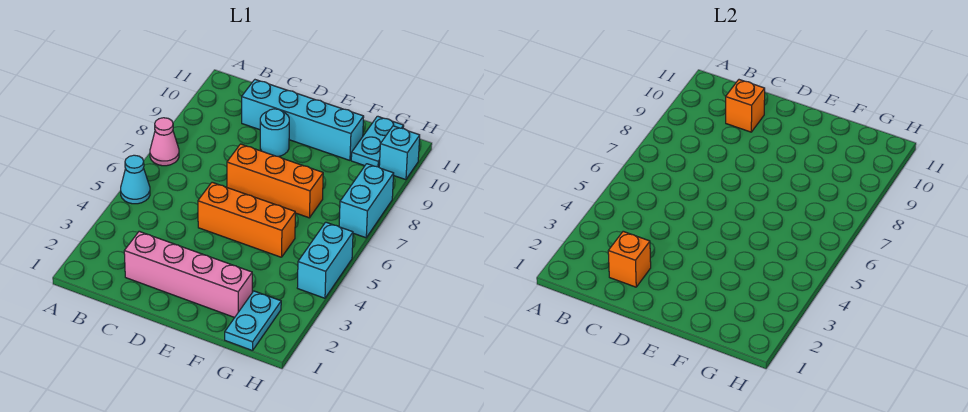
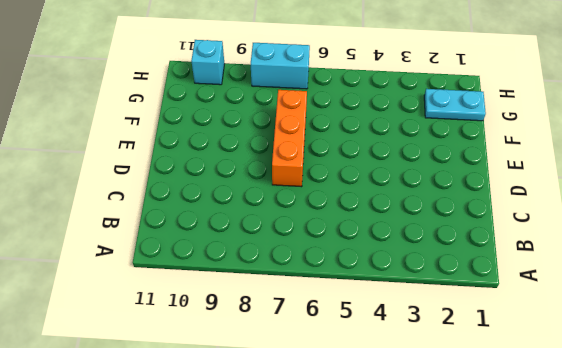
none -> cyan cone A5 level 1
none -> pink cone A7 level 1
none -> pink brick C2:F2 level 1

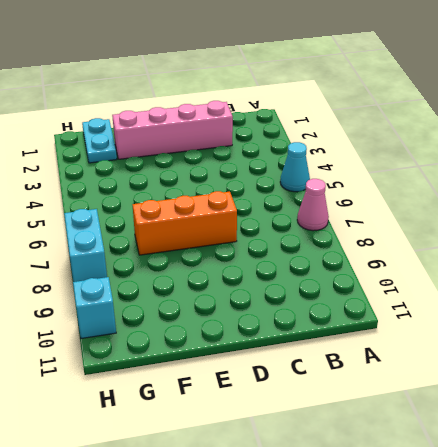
none -> cyan brick C10:F10 level 1
none -> orange brick D5:F5 level 1
none -> cyan round brick D9 level 1

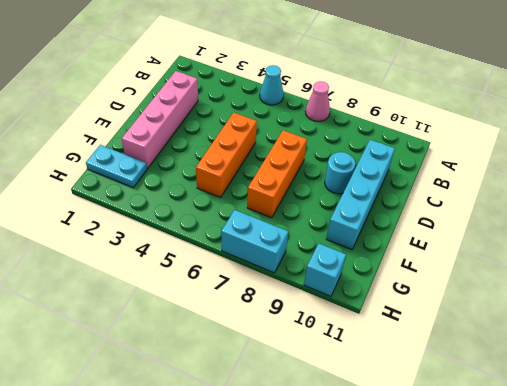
none -> cyan plate G10:G11 level 1
none -> cyan brick H4:H5 level 1
none -> orange brick C2 level 2

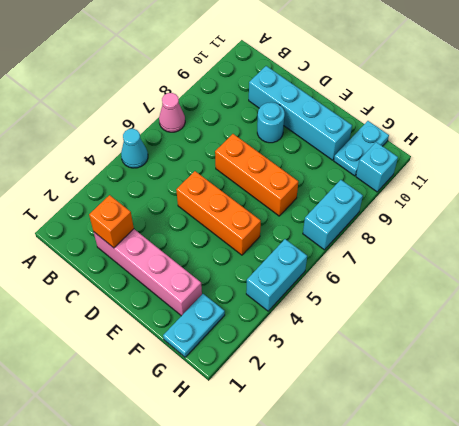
none -> orange brick C10 level 2

